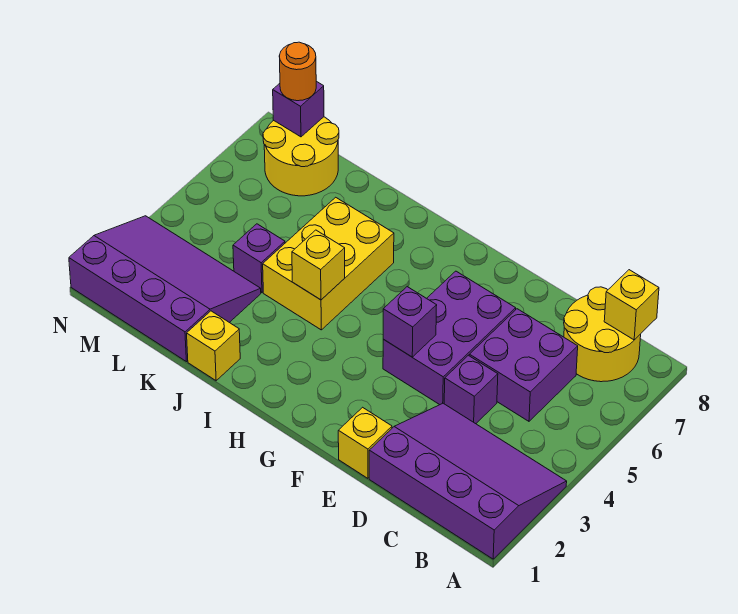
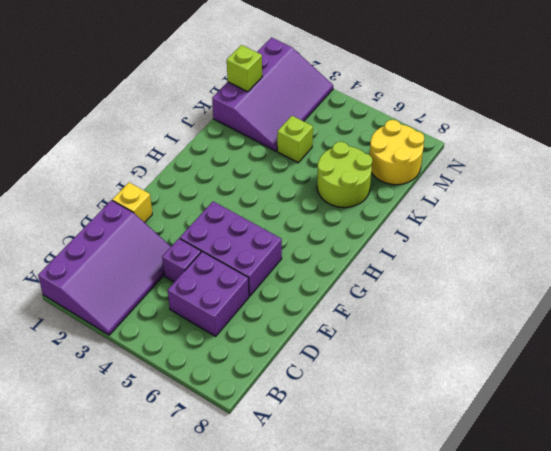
lime round brick J6:K7 level 1 -> yellow brick I4:J6 level 1
lime brick K4 level 1 -> purple brick K4 level 1
lime brick L1 level 2 -> none
none -> yellow round brick B7:C8 level 1
none -> yellow brick J1 level 1
none -> yellow brick B8 level 2

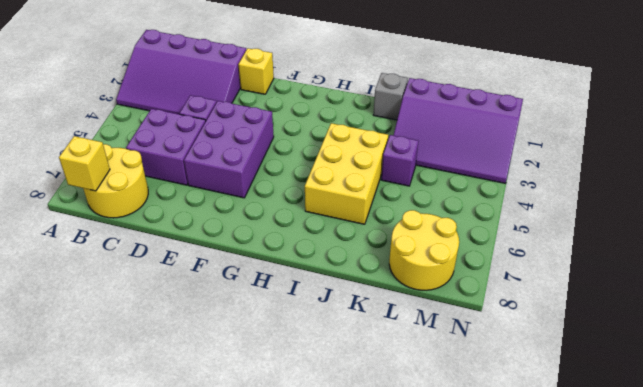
grey brick J1 level 1 -> yellow brick J1 level 1
none -> purple brick F4 level 2
none -> yellow brick I4 level 2
none -> purple brick M8 level 2

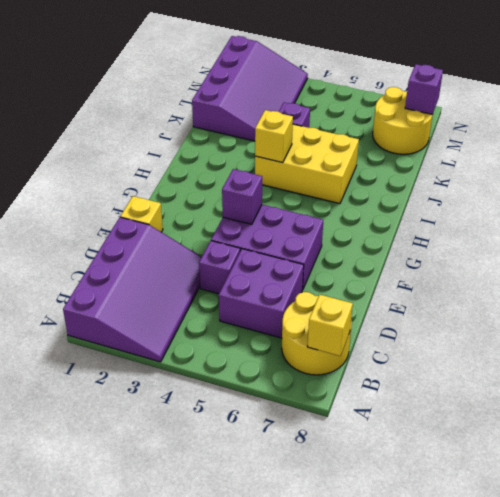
none -> yellow brick J1 level 1
none -> orange round brick M8 level 3

